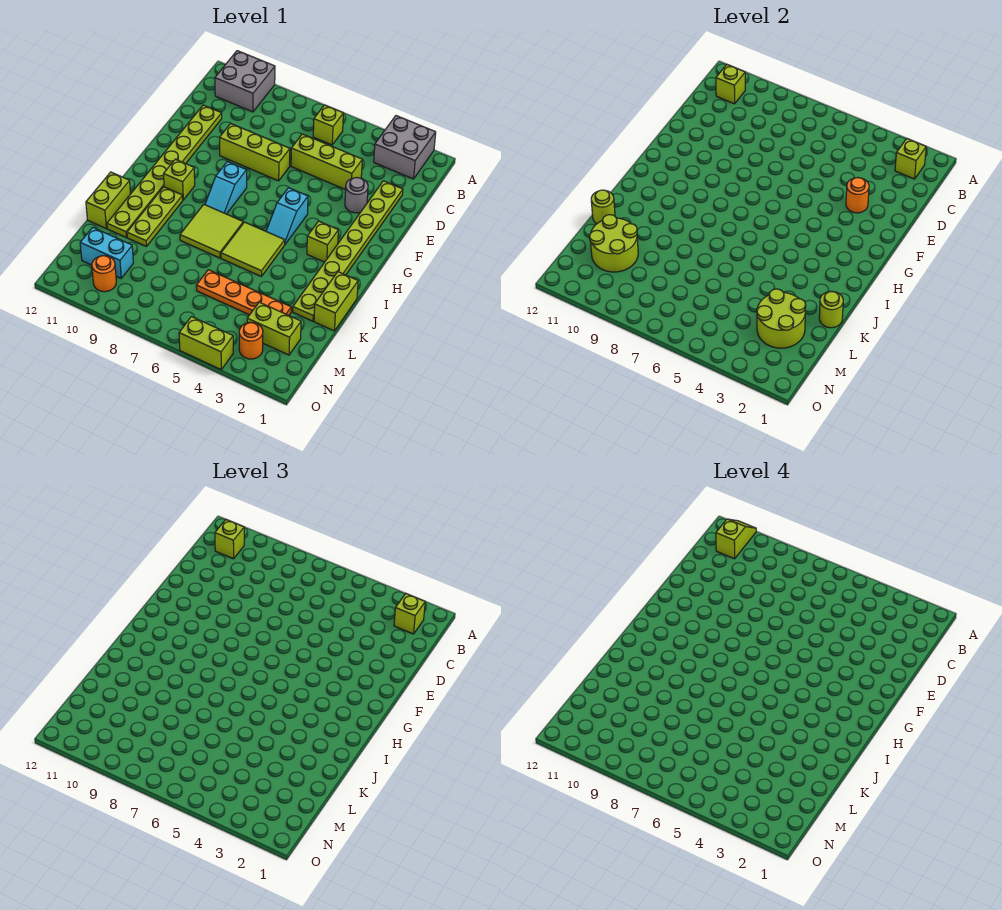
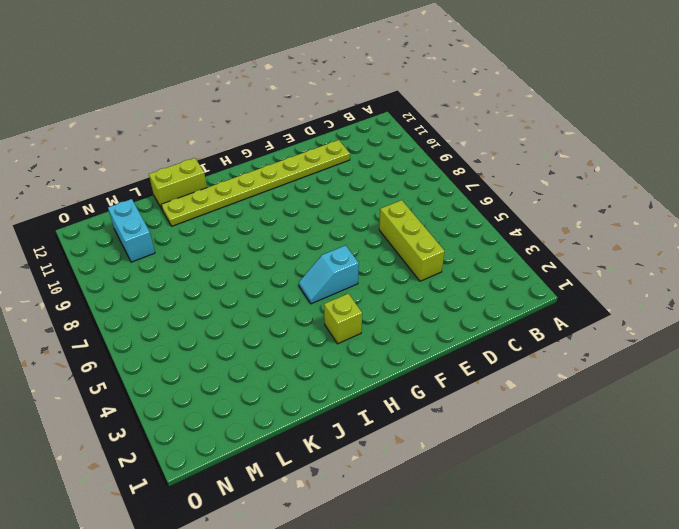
none -> grey brick A2:B3 level 1
none -> grey brick A10:B11 level 1
none -> lime brick B6 level 1
none -> lime plate D2:K2 level 1

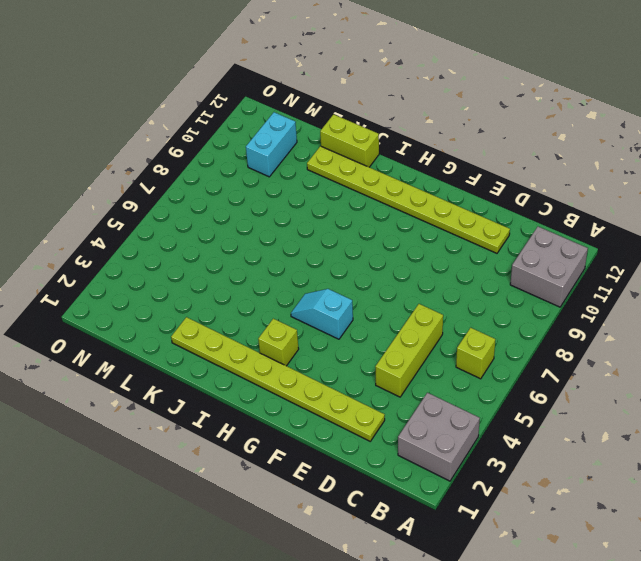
none -> grey round brick E3 level 1
none -> lime brick E7:E9 level 1
none -> cyan slope G8:H8 level 1 top G
none -> lime brick H10 level 1

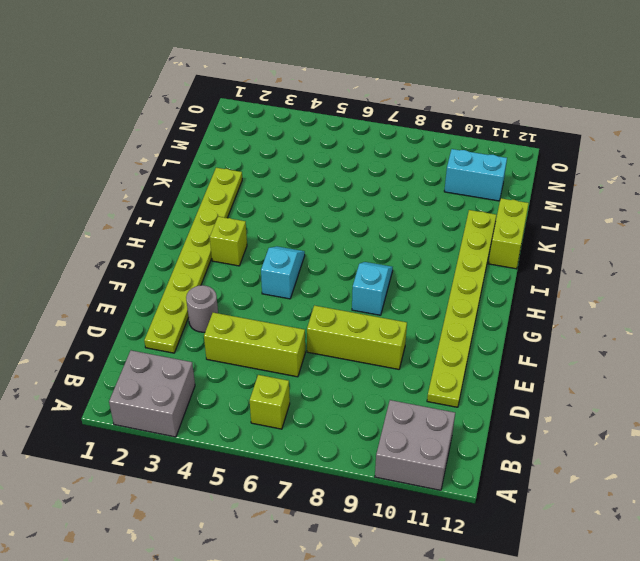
none -> lime brick H10 level 1
none -> lime tile I5:J6 level 1
none -> lime tile I7:J8 level 1
none -> lime plate I10:K10 level 1

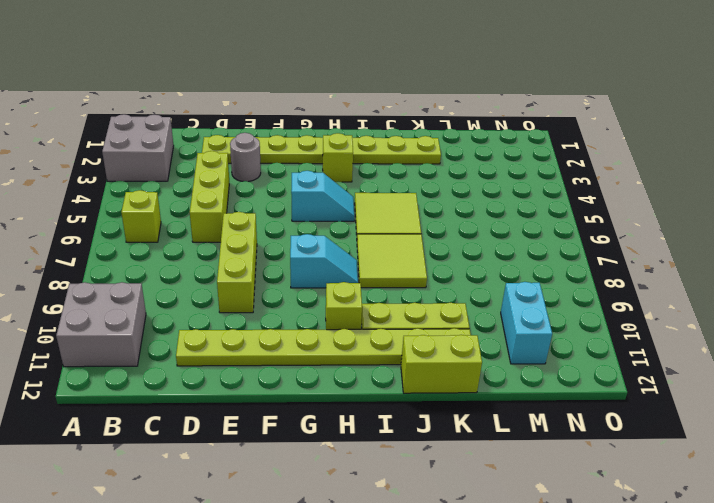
none -> lime brick J1:K1 level 1
none -> orange plate L3:L6 level 1
none -> lime brick M2:M3 level 1
none -> orange round brick N3 level 1

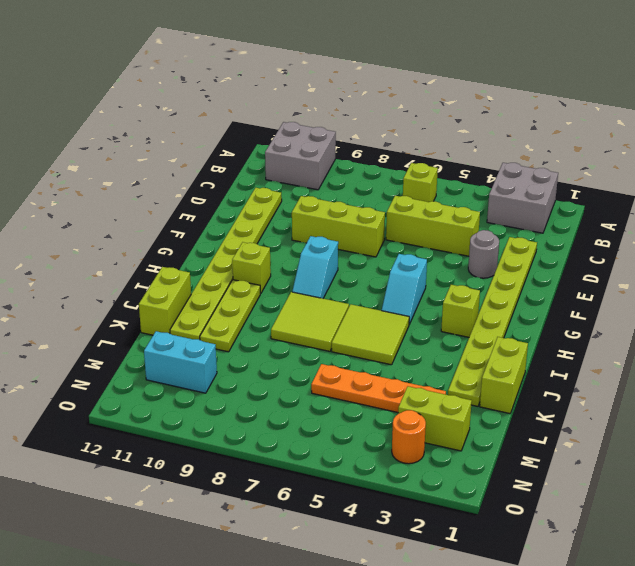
none -> orange round brick N10 level 1
none -> lime brick O4:O5 level 1
none -> lime brick B2 level 2
none -> lime brick B11 level 2

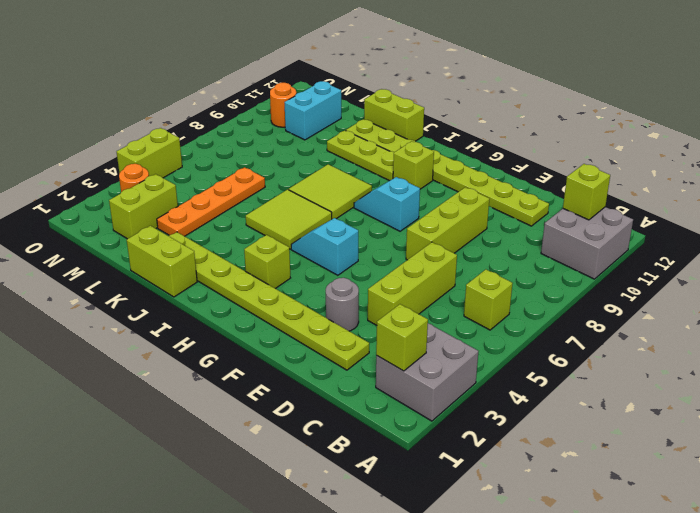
none -> orange round brick E3 level 2
none -> lime round brick K1 level 2
none -> lime round brick K12 level 2
none -> lime round brick L2:M3 level 2

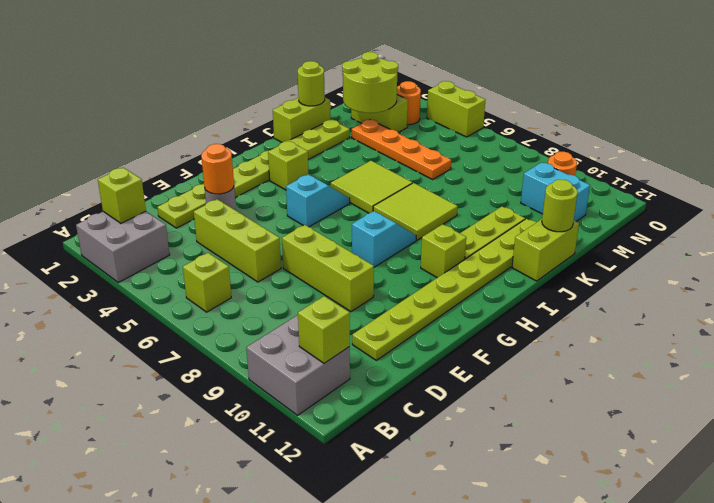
none -> lime round brick L10:M11 level 2
none -> lime brick B2 level 3
none -> lime brick B11 level 3
none -> lime slope A11:B11 level 4 top B

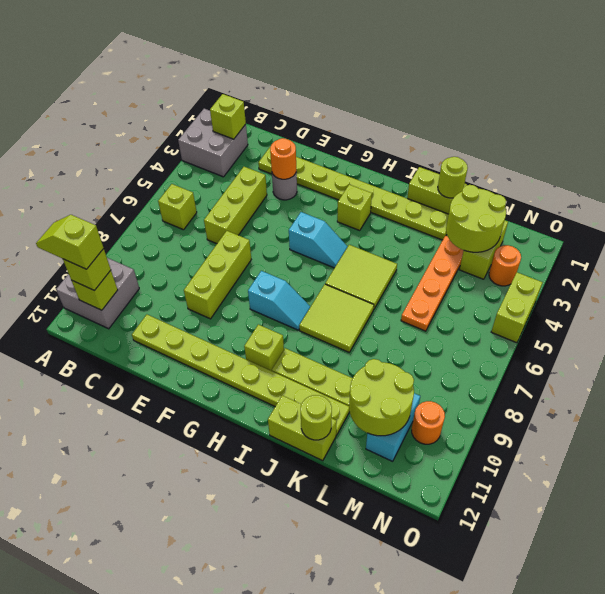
none -> lime brick B2 level 3

